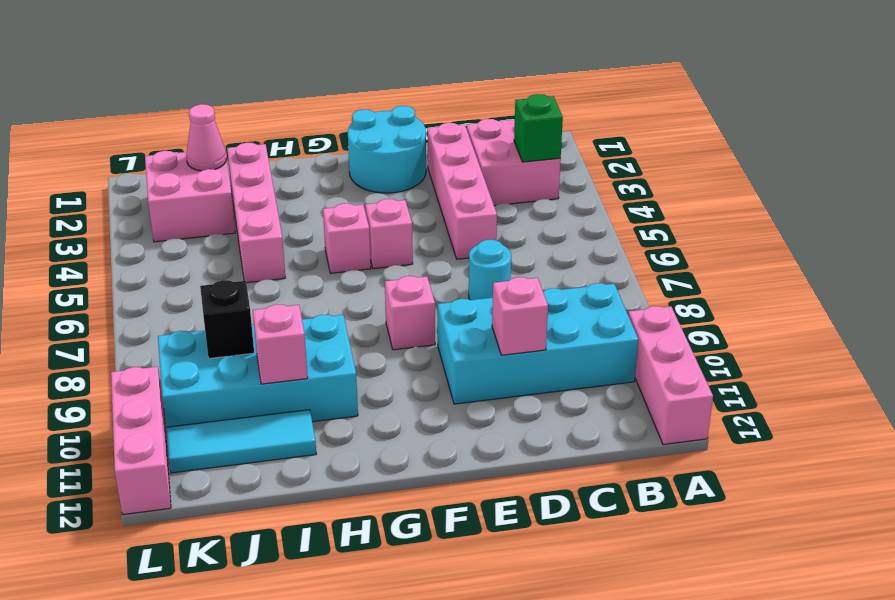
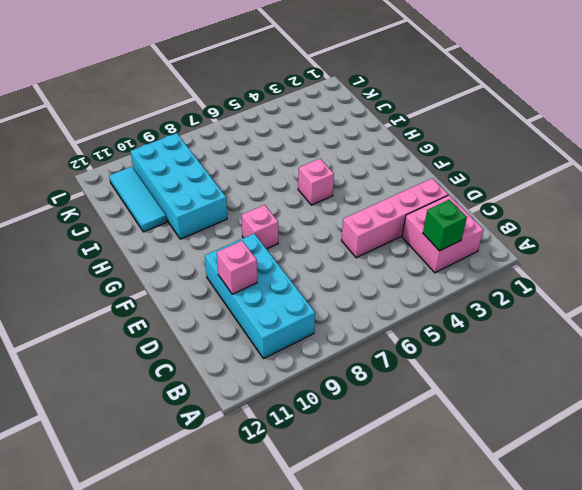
none -> pink brick A10:A12 level 1
none -> cyan round brick D7 level 1
none -> cyan round brick E1:F2 level 1

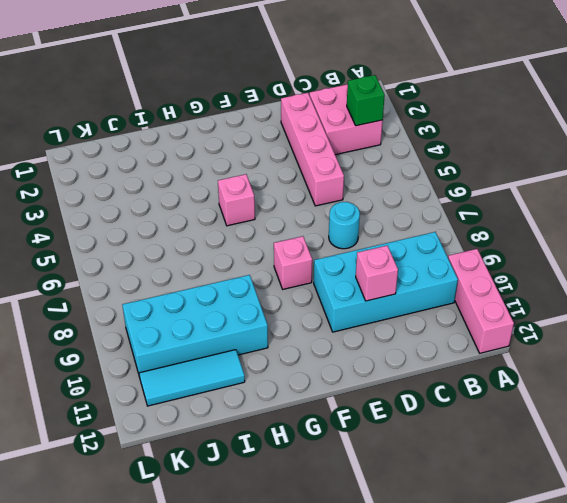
none -> cyan round brick E1:F2 level 1
none -> pink brick F5 level 1
none -> pink brick I2:I5 level 1

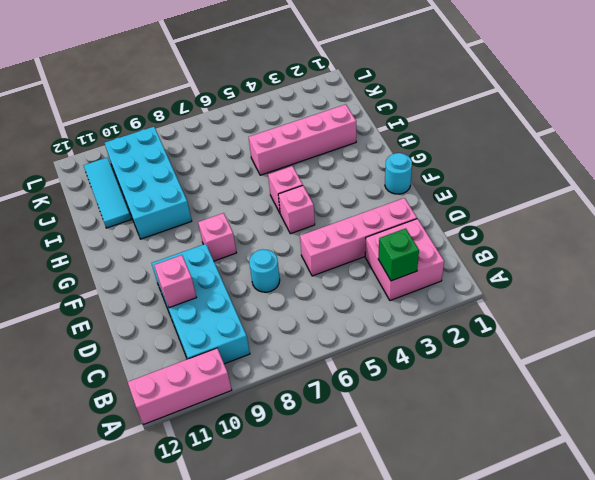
cyan round brick F1 level 1 -> cyan round brick E1:F2 level 1
none -> pink brick J2:K3 level 1
none -> pink brick L10:L12 level 1
none -> pink brick I10 level 2

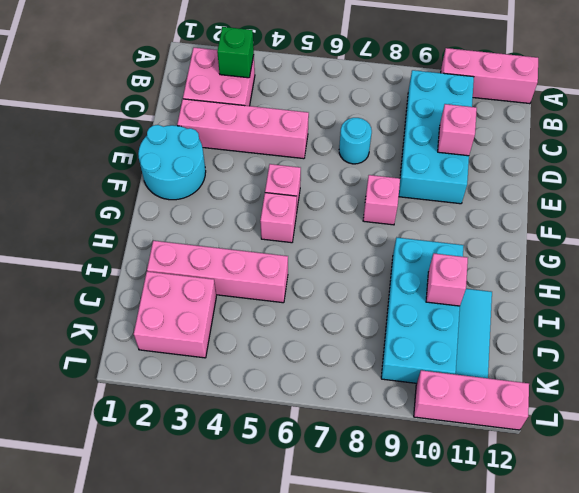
none -> pink cone J2 level 2
none -> black brick J9 level 2

